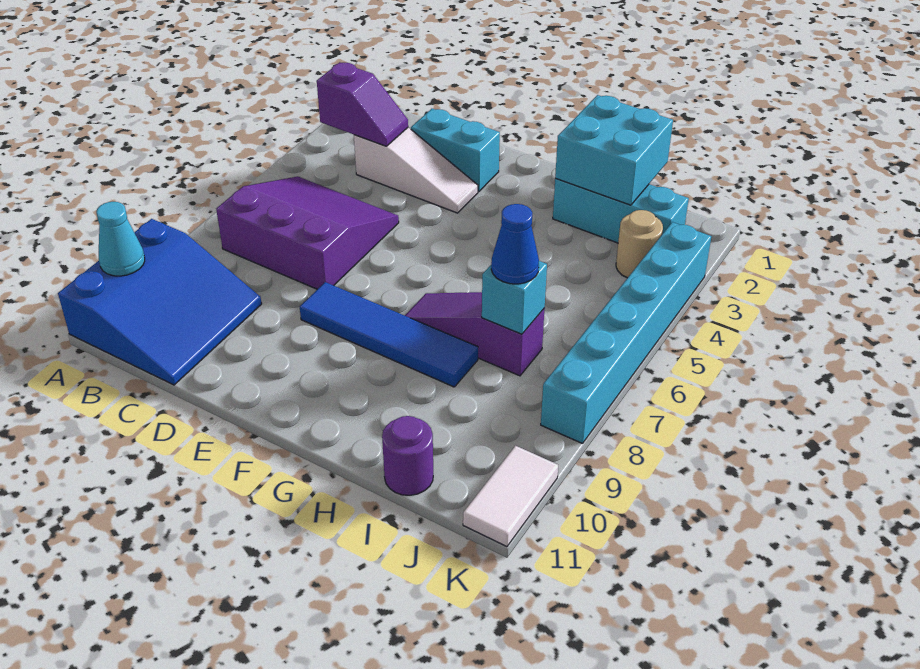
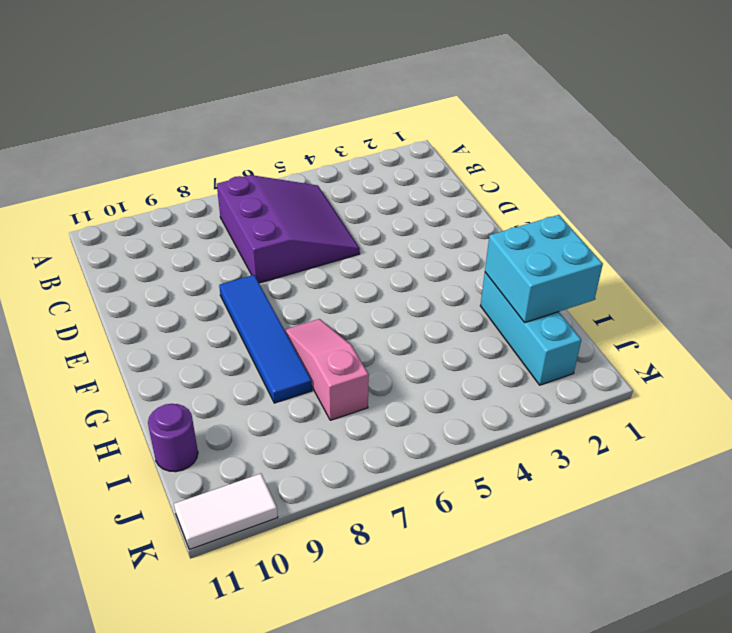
pink slope G7:I7 level 1 top I -> purple slope G7:I7 level 1 top I
none -> blue slope A9:C11 level 1 top A
none -> white slope C3:E3 level 1 top C
none -> cyan brick D2:E2 level 1

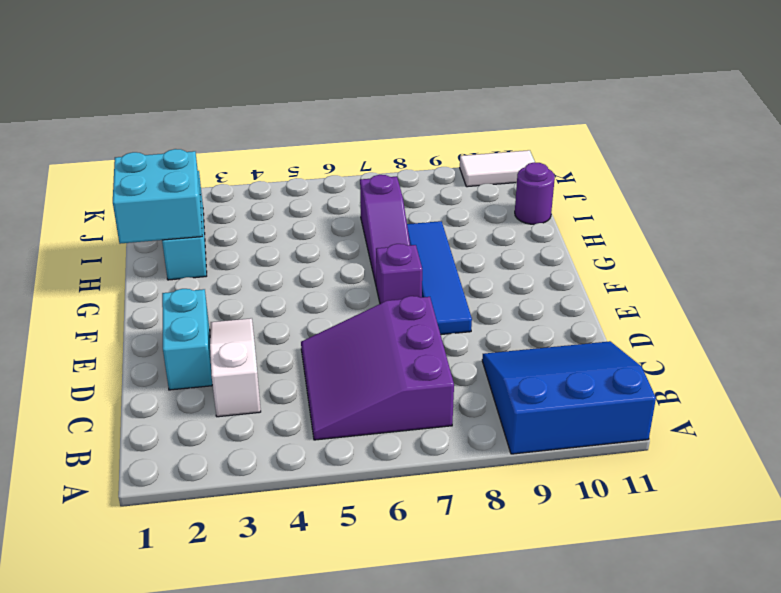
purple brick F7 level 1 -> none
none -> tan round brick J3 level 1
none -> cyan brick K3:K8 level 1
none -> cyan cone A10 level 2

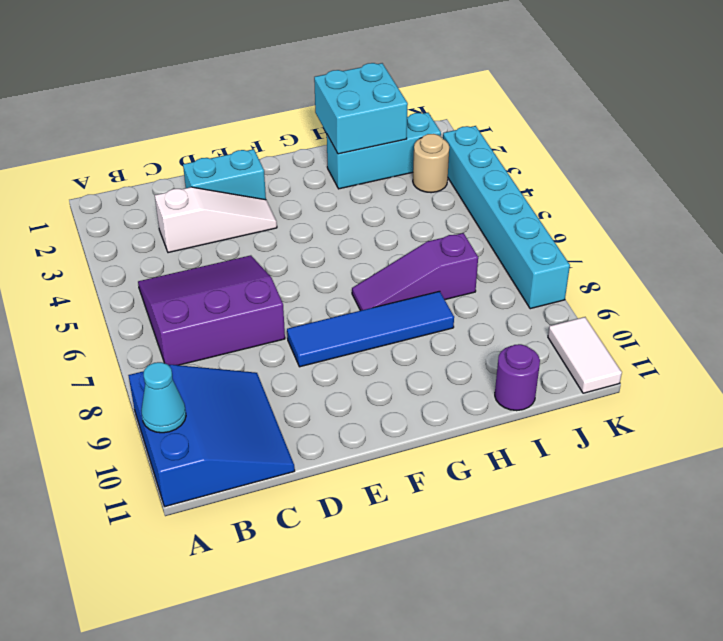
none -> purple slope B3:C3 level 2 top B
none -> cyan brick I7 level 2
none -> blue cone I7 level 3

